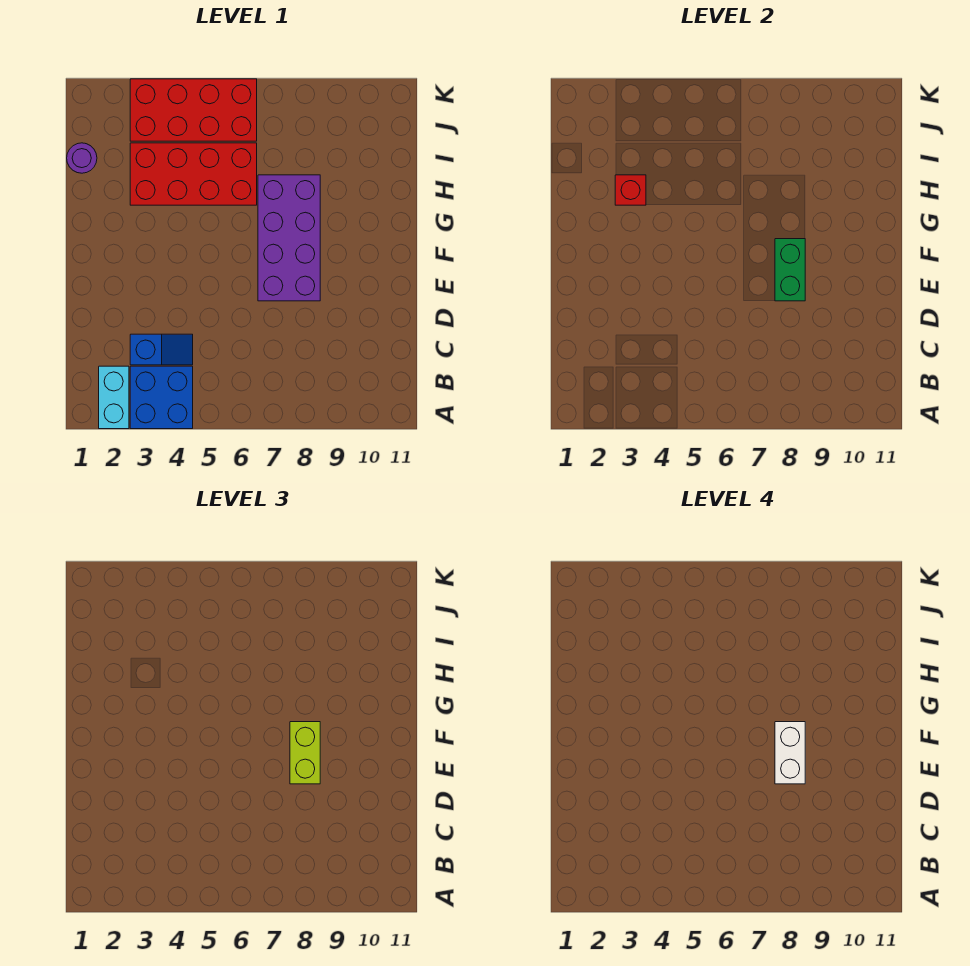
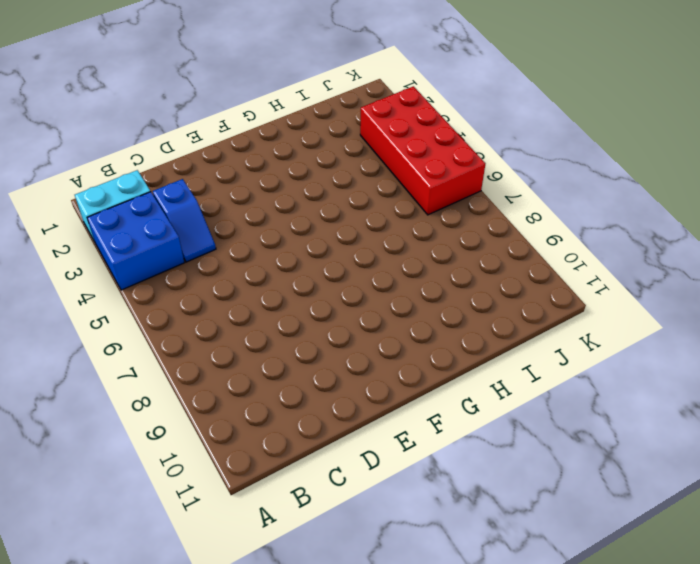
none -> purple brick E7:H8 level 1
none -> red brick H3:I6 level 1

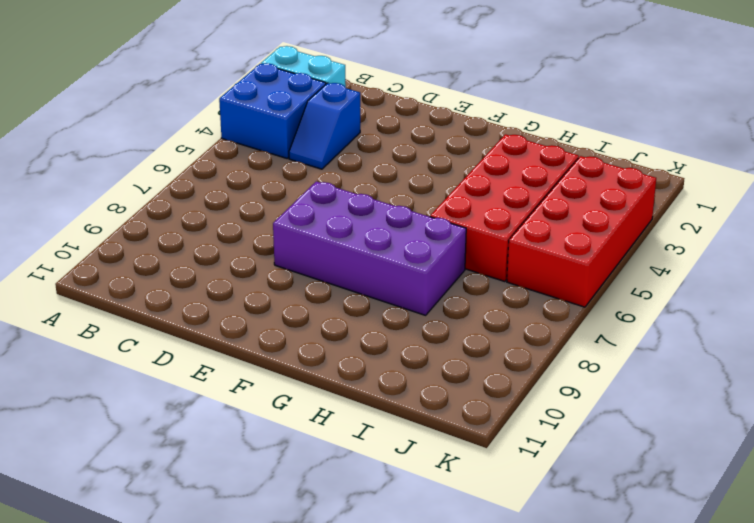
none -> purple round brick I1 level 1
none -> green brick E8:F8 level 2

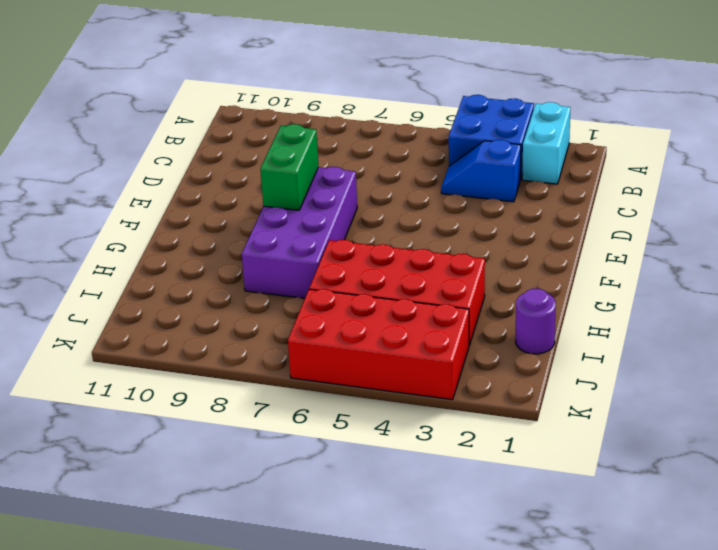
none -> red brick H3 level 2
none -> lime brick E8:F8 level 3

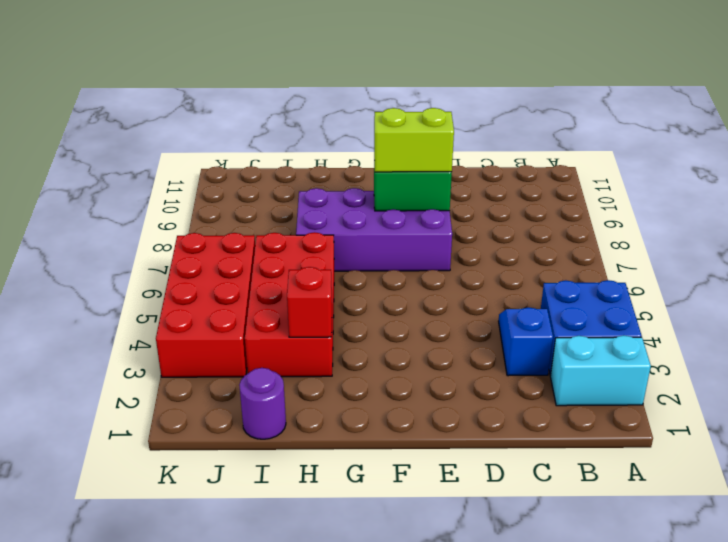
none -> white brick E8:F8 level 4

